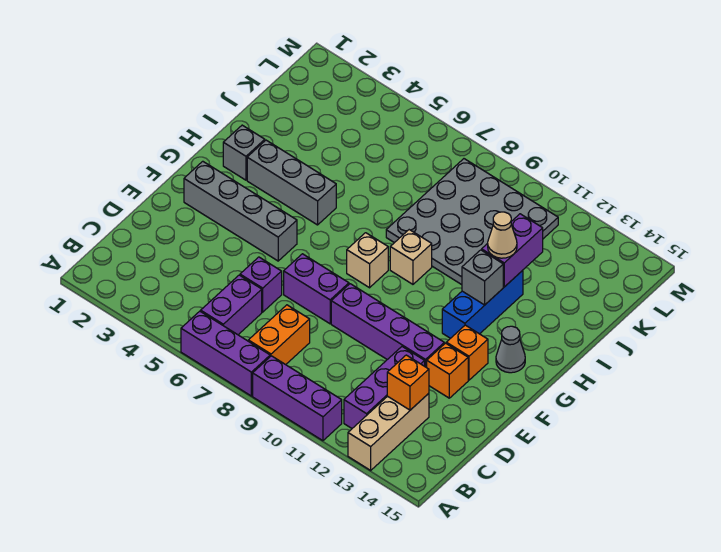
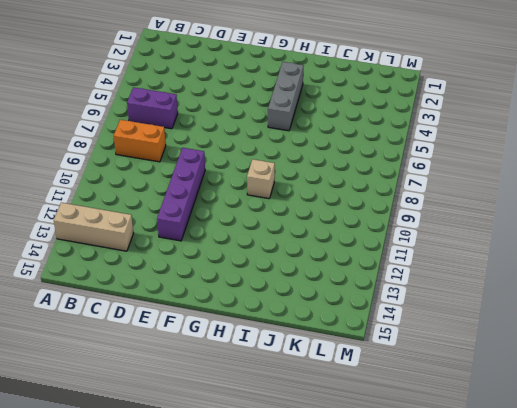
none -> purple brick A6:A8 level 1
none -> purple brick A9:A11 level 1
none -> purple brick B12:D12 level 1

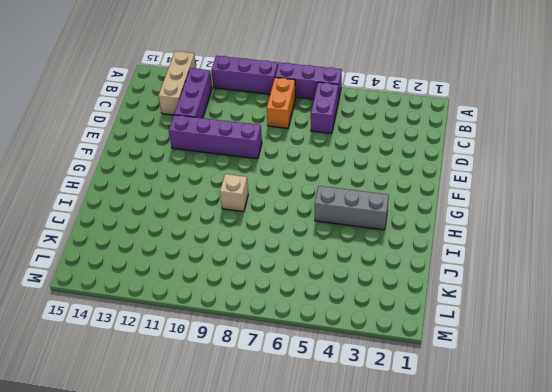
none -> purple brick D6 level 1
none -> purple brick E7:E8 level 1
none -> orange brick E13 level 1

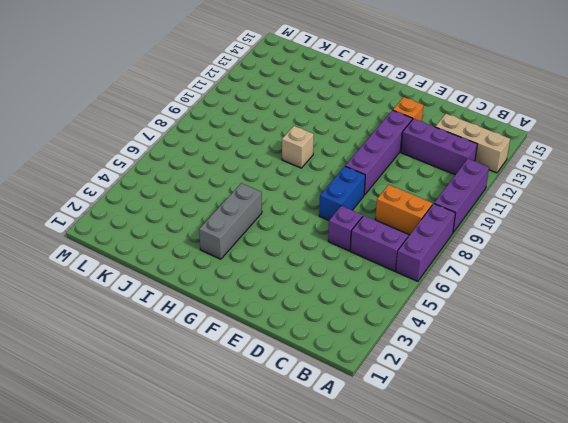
blue brick E7:E8 level 1 -> purple brick E7:E8 level 1
none -> grey brick F2:F5 level 1
none -> orange brick F13 level 1
none -> tan brick G8 level 1

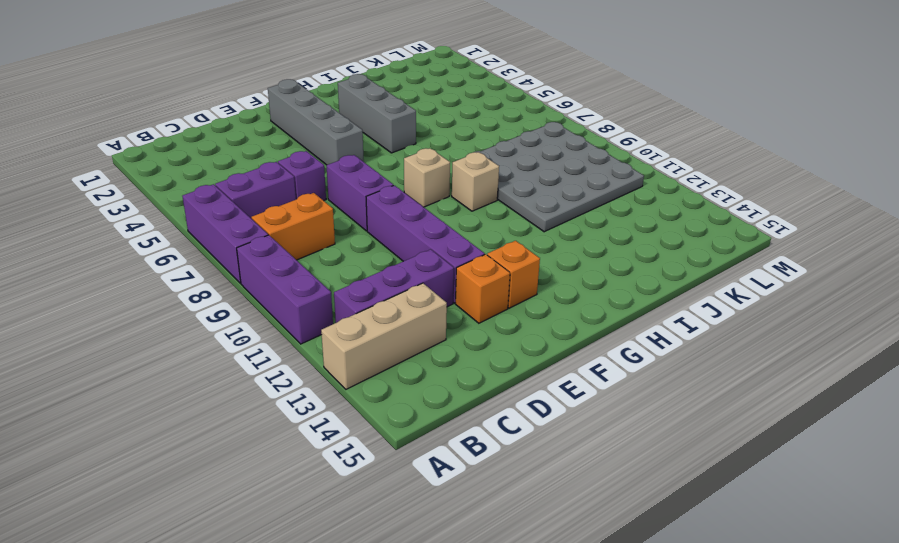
none -> blue brick G12:I12 level 1
none -> grey cone G14 level 1
none -> grey brick H2 level 1

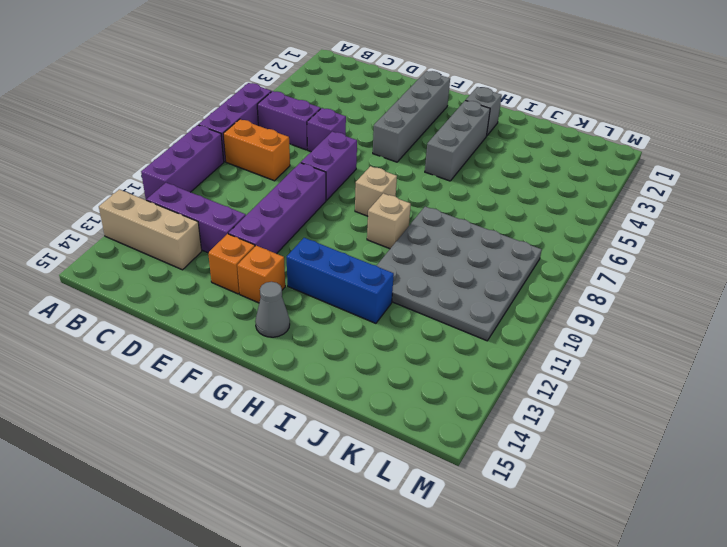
none -> orange brick C13 level 2
none -> grey brick H12 level 2
none -> purple brick I12:J12 level 2

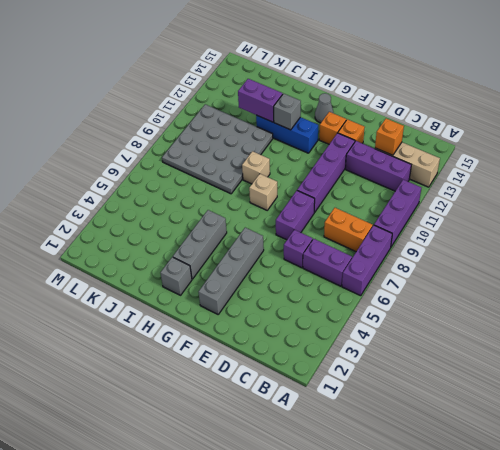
none -> tan cone I12 level 3

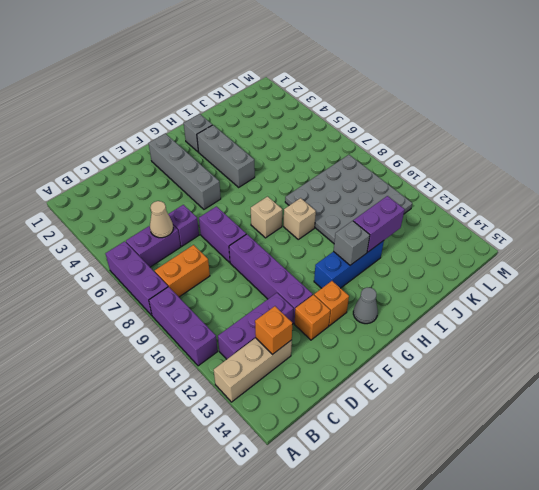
tan cone C6 level 2 -> tan cone I12 level 3

